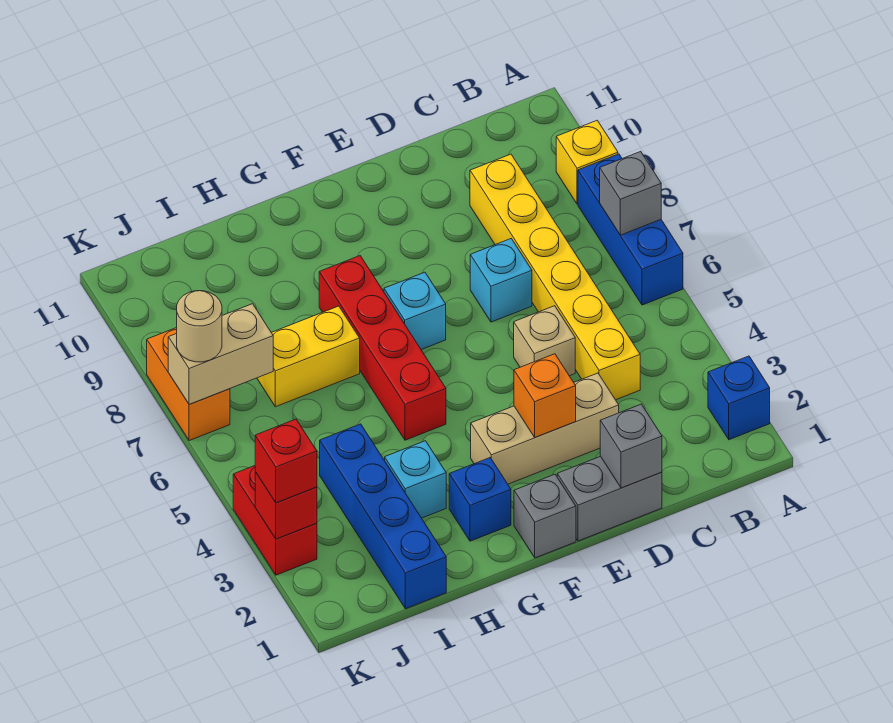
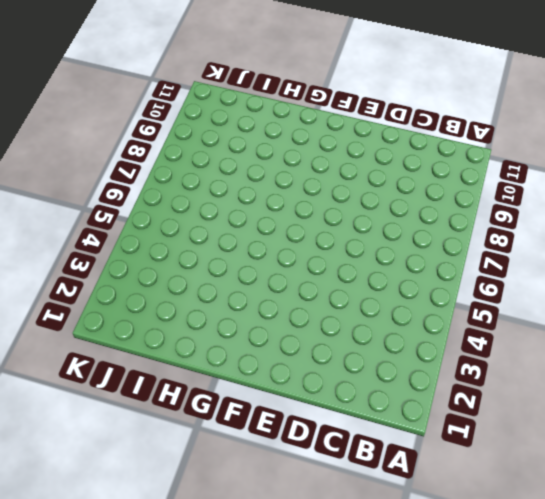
none -> blue brick A2 level 1
none -> blue brick A6:A8 level 1
none -> yellow brick A9 level 1

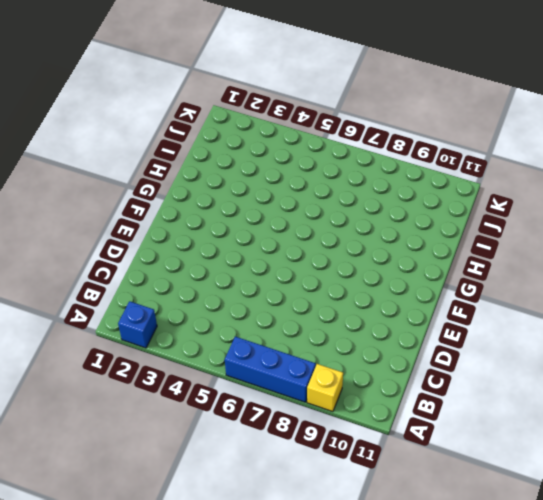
none -> yellow brick C4:C9 level 1
none -> grey brick D1:E1 level 1
none -> tan brick D3:F3 level 1

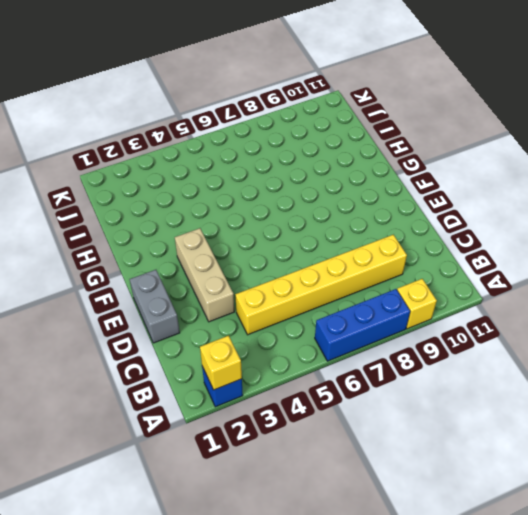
yellow brick A2 level 2 -> none
none -> tan brick D5 level 1
none -> cyan brick D7 level 1
none -> grey brick F1 level 1

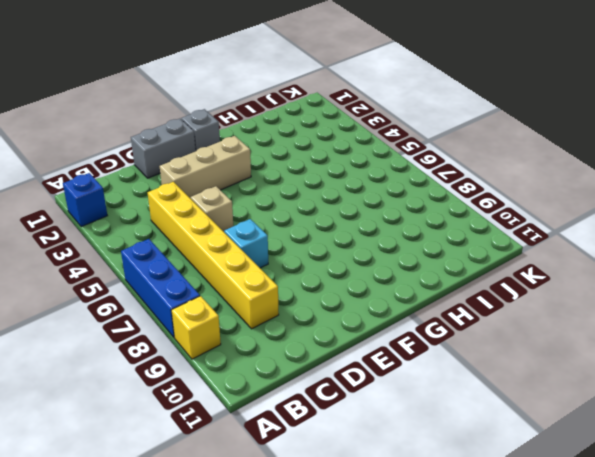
none -> cyan brick F7 level 1
none -> blue brick G2 level 1
none -> red brick G5:G8 level 1

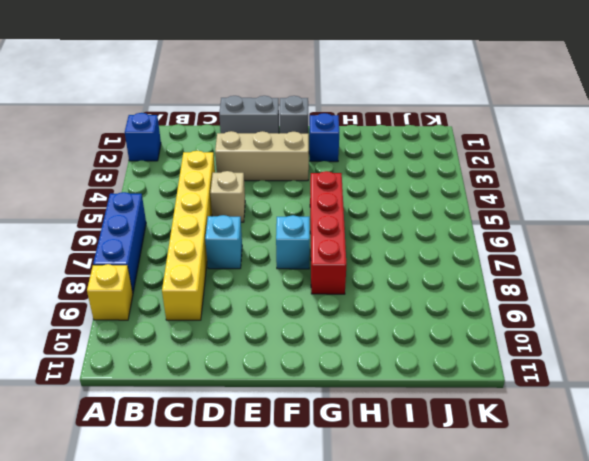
none -> cyan brick H3 level 1
none -> yellow brick H7:I7 level 1
none -> blue brick I1:I4 level 1

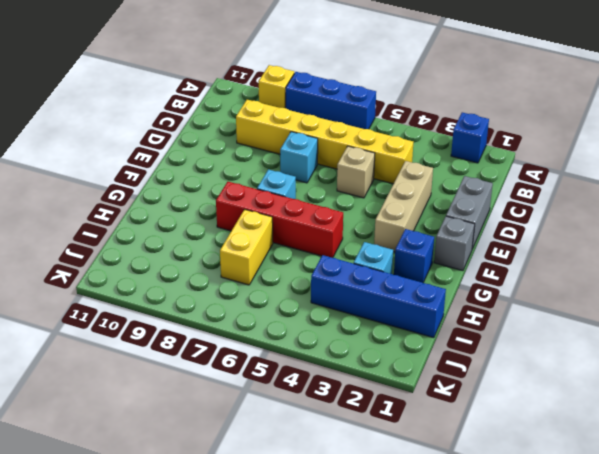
none -> red brick K3:K4 level 1
none -> orange brick K7:K8 level 1
none -> grey brick A7 level 2

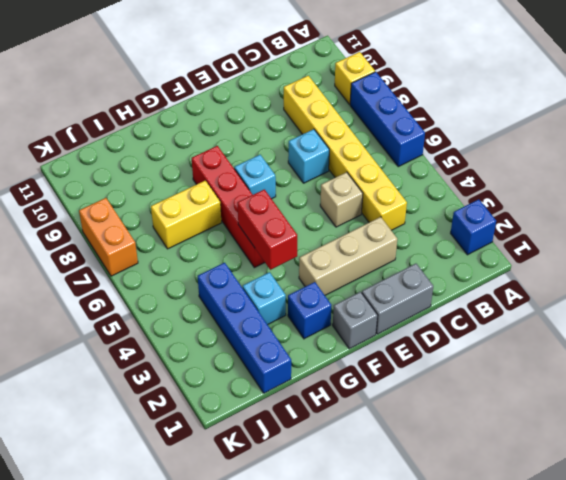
red brick G4:G5 level 2 -> red brick K3:K4 level 1
none -> grey brick A7 level 2
none -> grey brick D1 level 2
none -> orange brick E3 level 2

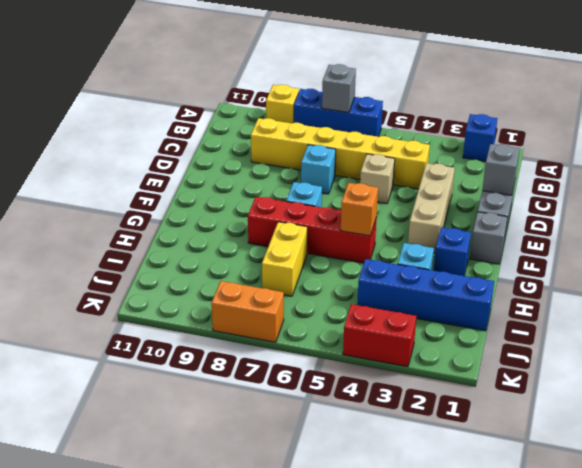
orange brick G5 level 2 -> orange brick E3 level 2
none -> tan brick J7:K7 level 2
none -> red brick K3 level 2
none -> red brick K3 level 3

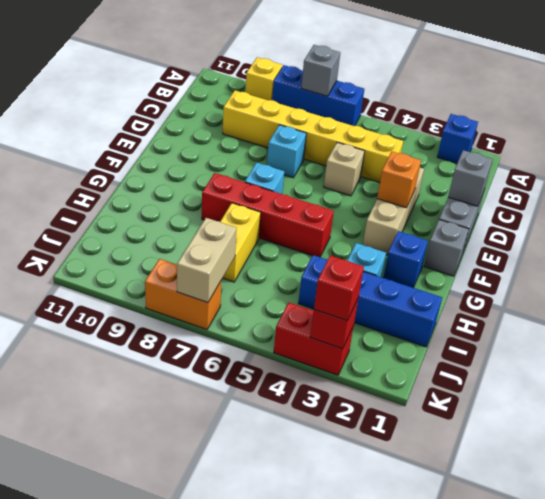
none -> tan round brick K7 level 3

